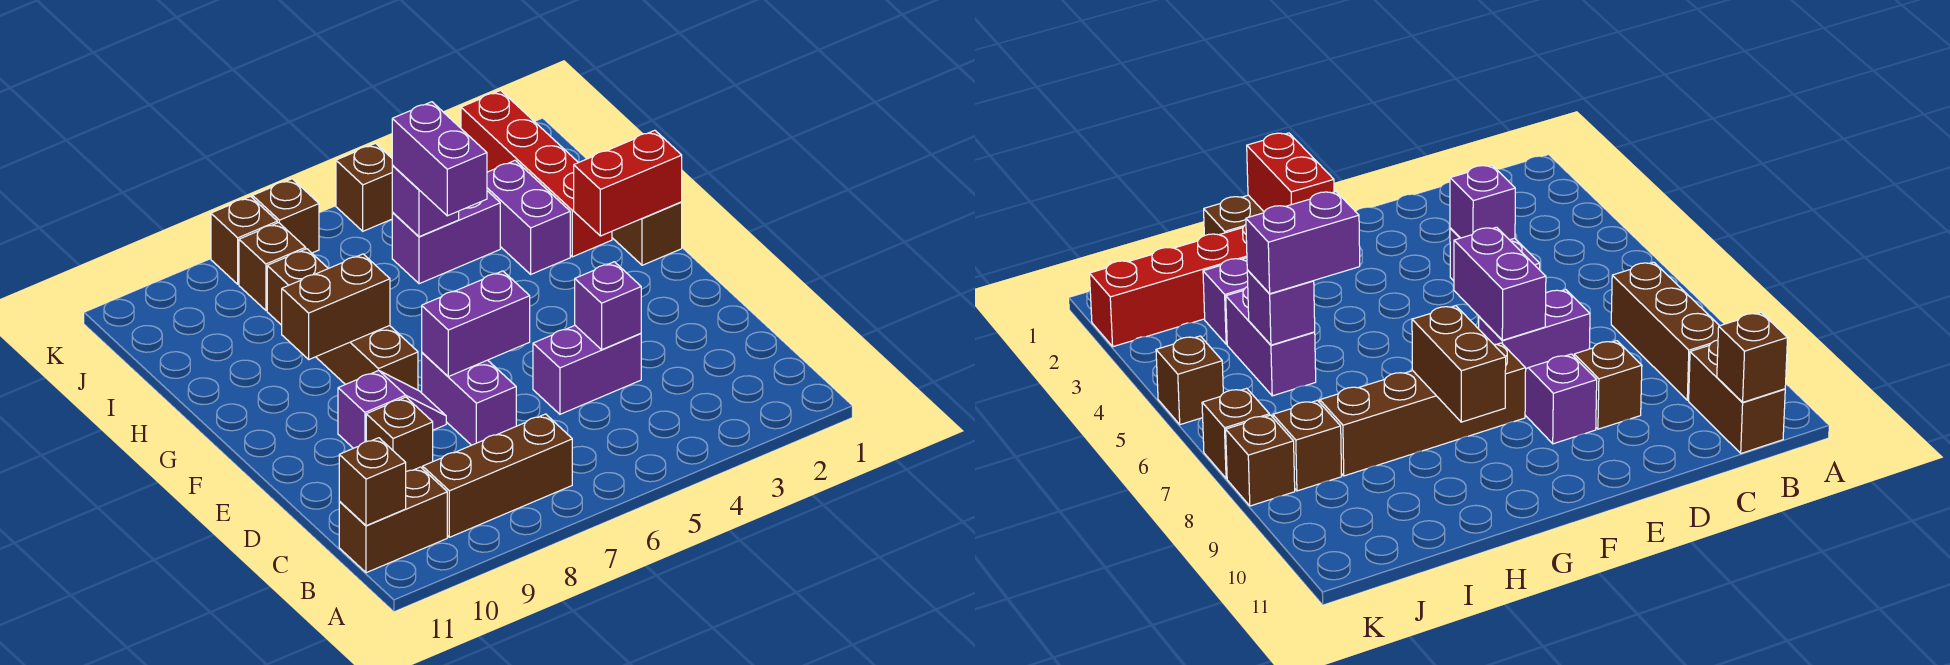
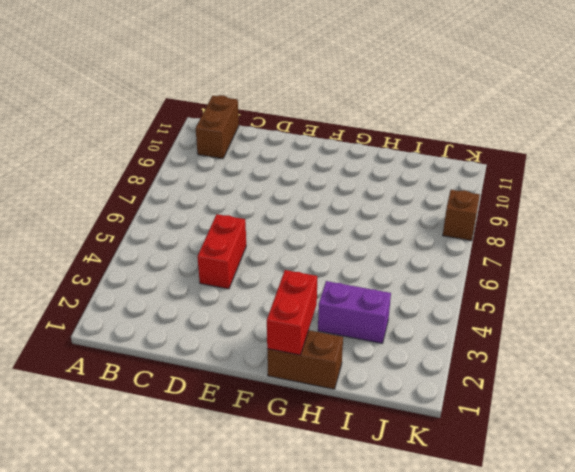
red brick D4:D5 level 1 -> purple brick D4:D5 level 1
none -> brown brick B7:B9 level 1
none -> purple brick D7:E7 level 1
none -> brown brick D9 level 1

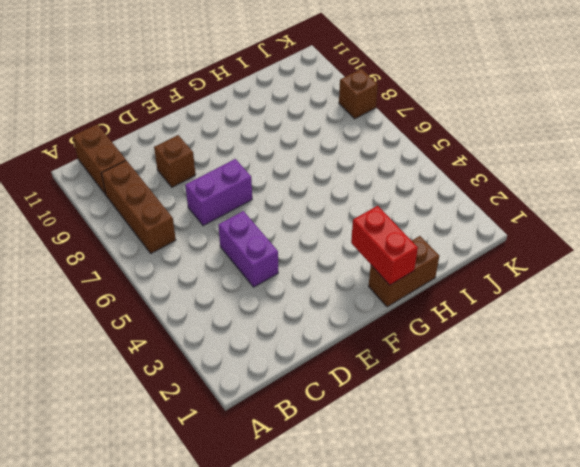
none -> purple slope E8:E9 level 1 top 9
none -> brown brick F8:I8 level 1
none -> red brick H2:K2 level 1

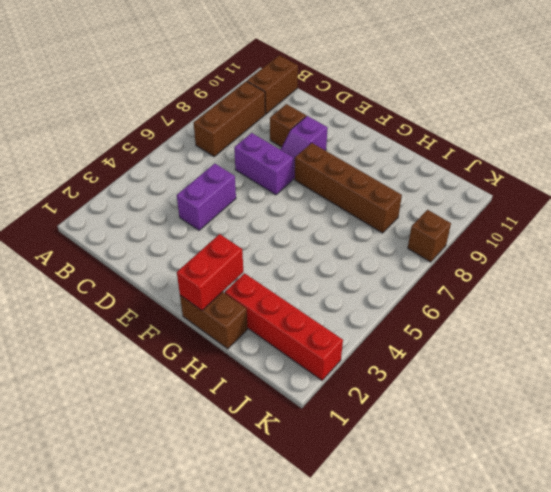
none -> purple brick H3:I3 level 1
none -> purple brick I4:I5 level 1
none -> brown brick J8 level 1

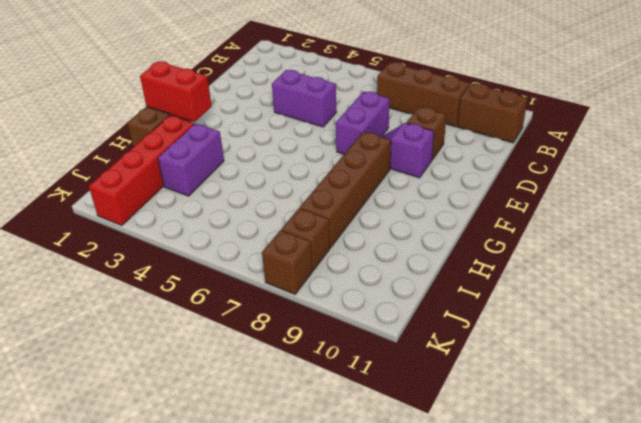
none -> purple brick I4:I5 level 1
none -> brown brick K5 level 1
none -> brown brick K7 level 1

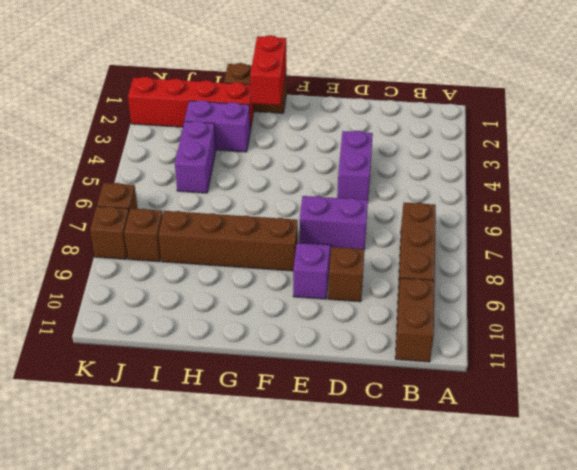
none -> brown brick K5 level 1
none -> brown brick B11 level 2
none -> purple brick D4 level 2

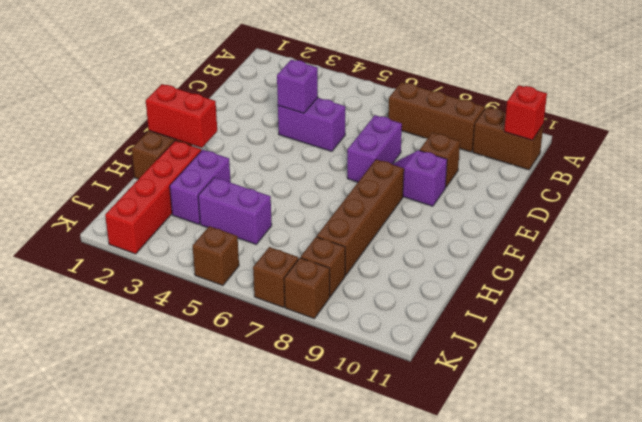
red brick B11 level 2 -> brown brick B11 level 2
none -> purple brick E6:E7 level 2
none -> brown brick G8:G9 level 2
none -> purple brick I5 level 2

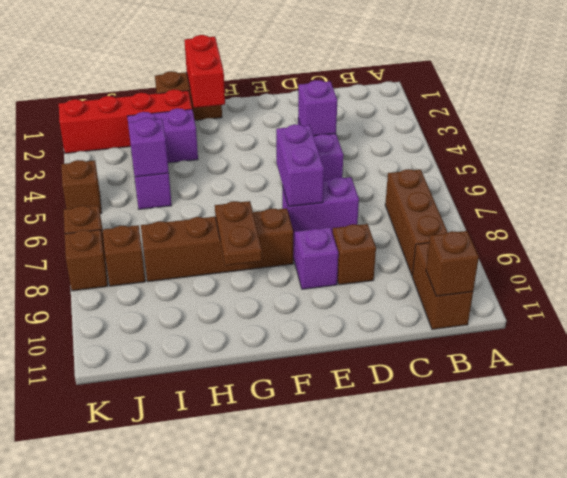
brown plate G8:G9 level 2 -> brown brick G8:G9 level 2
none -> purple brick H5:I5 level 3

